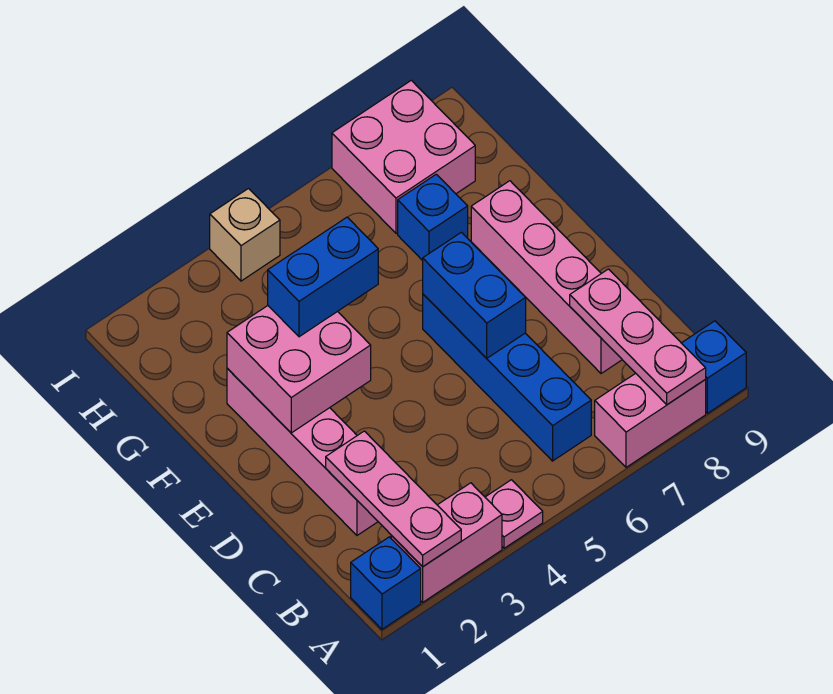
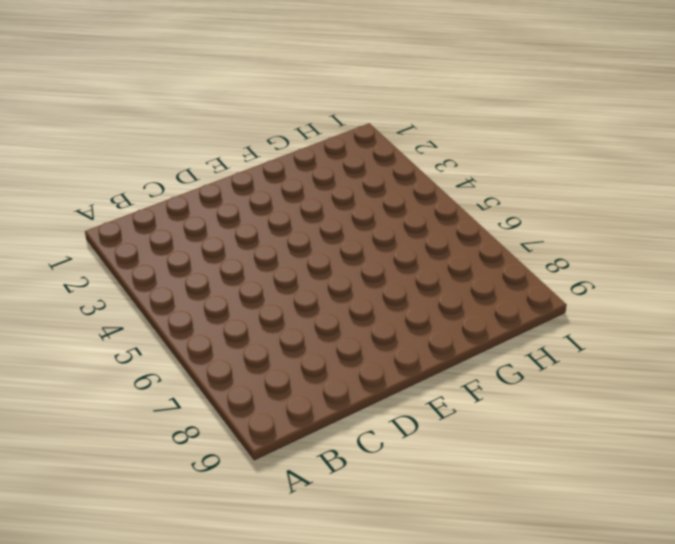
none -> blue brick A1 level 1
none -> pink brick A2:A3 level 1
none -> pink plate A4 level 1

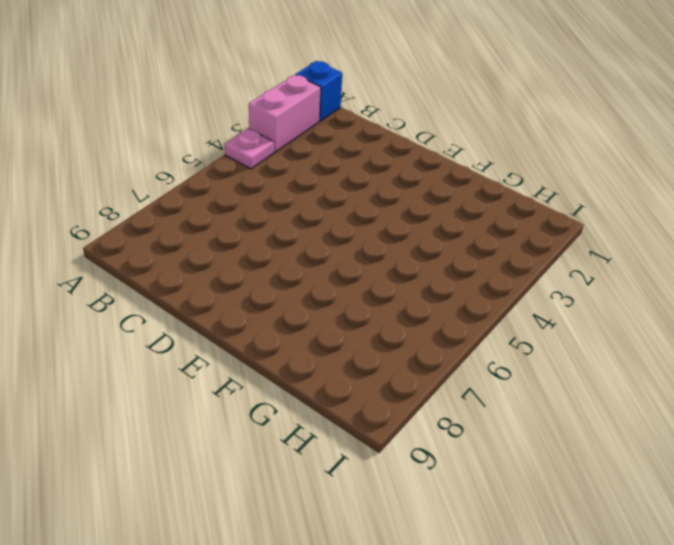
none -> pink brick A7:A8 level 1
none -> blue brick A9 level 1
none -> blue brick B6:E6 level 1

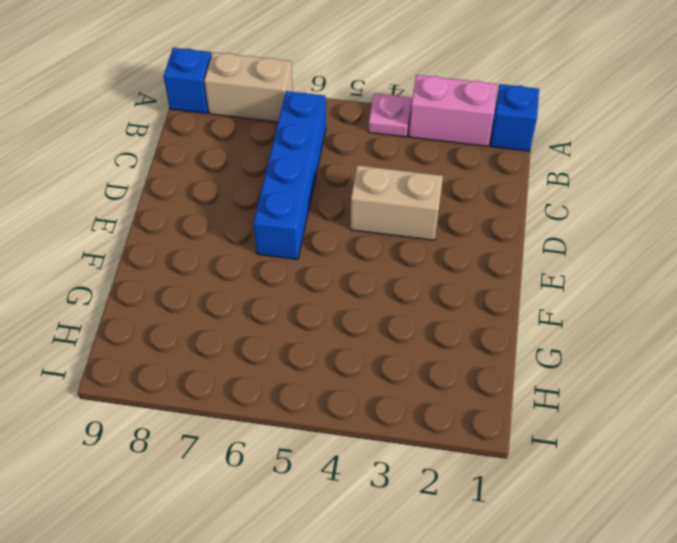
tan brick A7:A8 level 1 -> pink brick A7:A8 level 1
tan brick D3:D4 level 1 -> none
none -> pink brick C2:F2 level 1
none -> pink brick C8:F8 level 1
none -> blue brick G7 level 1

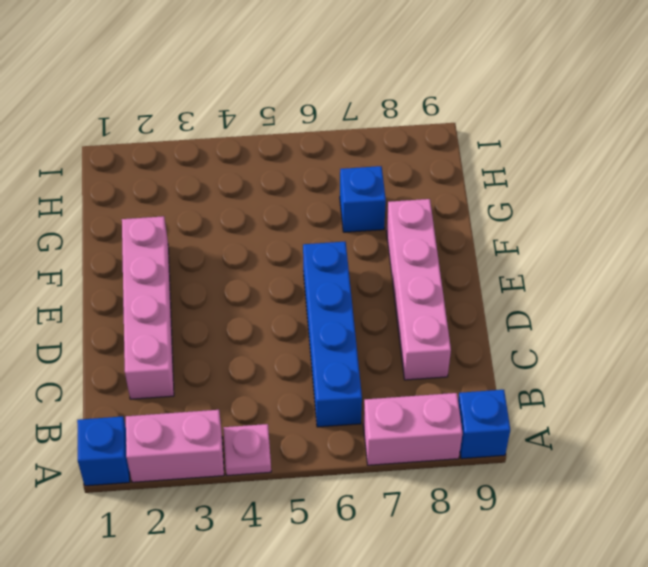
none -> pink brick H7:I8 level 1
none -> tan brick I4 level 1
none -> pink plate A2:C2 level 2

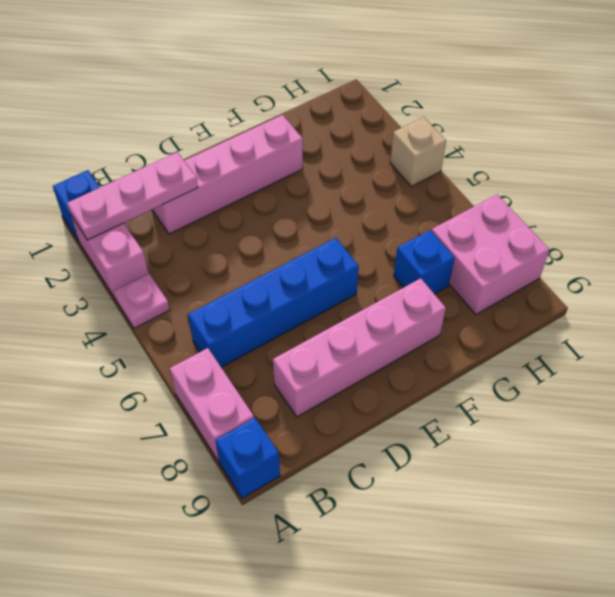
none -> pink plate A8:C8 level 2
none -> blue brick D6:E6 level 2
none -> pink brick E2:F3 level 2

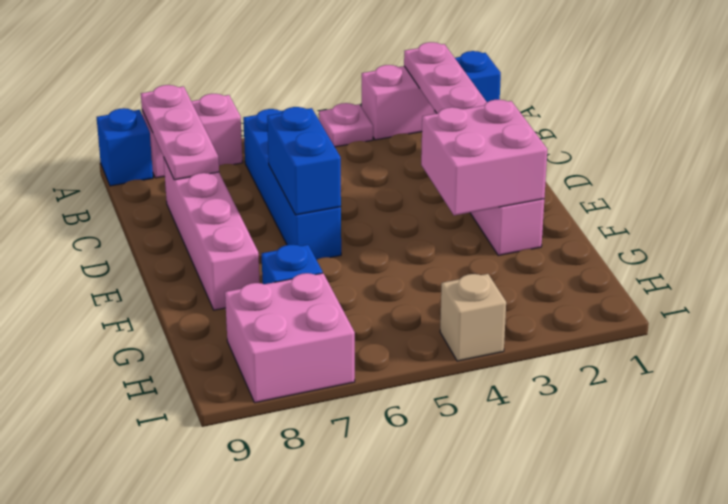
none -> blue brick F3:F4 level 3

